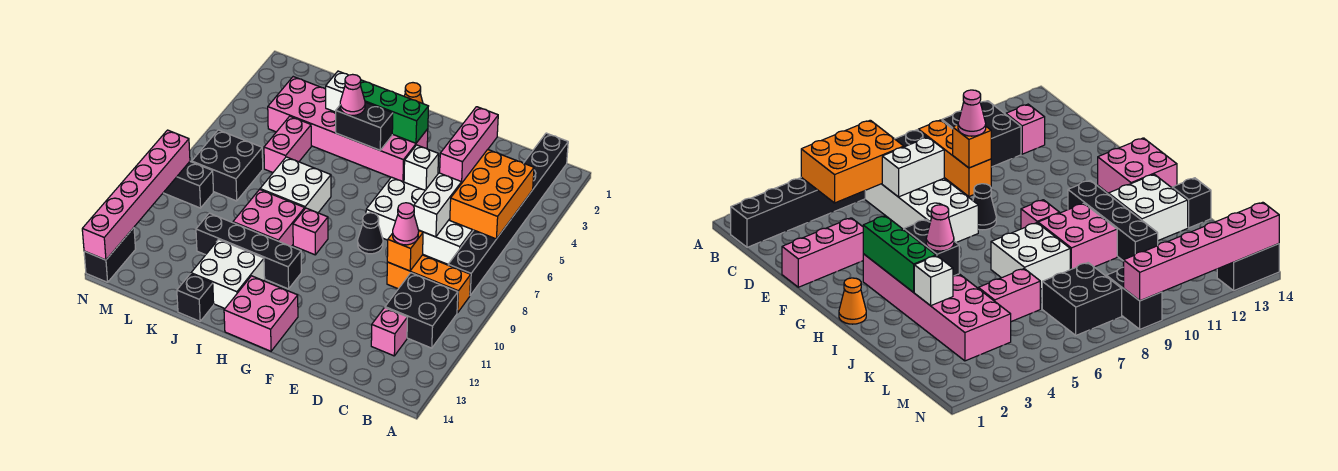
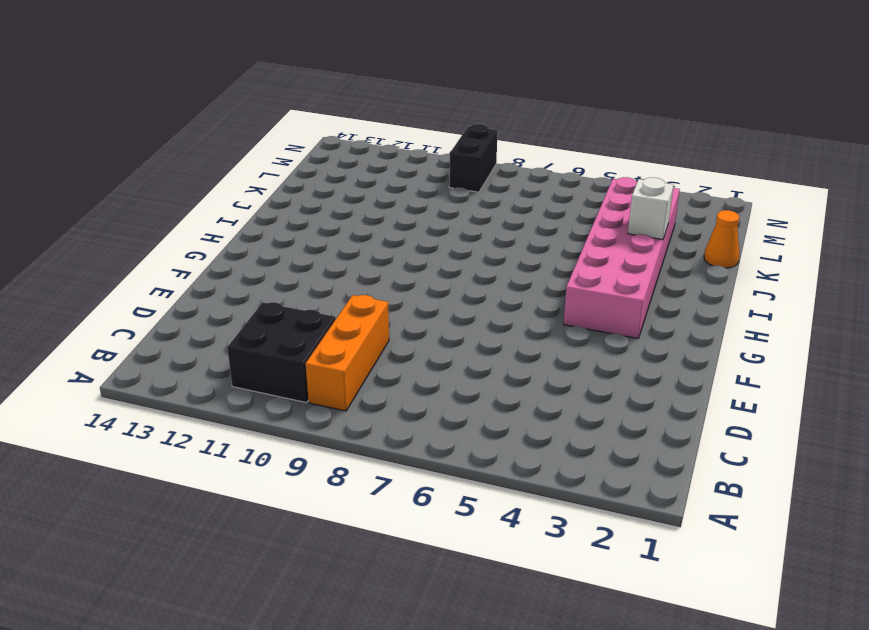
orange cone K1 level 1 -> orange cone H1 level 1
none -> black brick B1:B8 level 1
none -> white brick C6:F7 level 1
none -> pink brick C12 level 1
none -> pink brick E1:E3 level 1

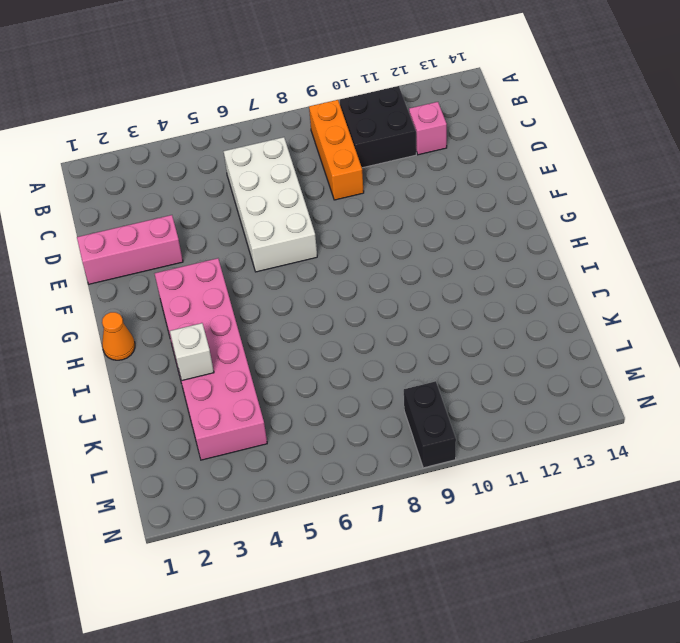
none -> black brick B1:B8 level 1
none -> white brick F4 level 1
none -> black cone F8 level 1
none -> pink brick G13:H14 level 1

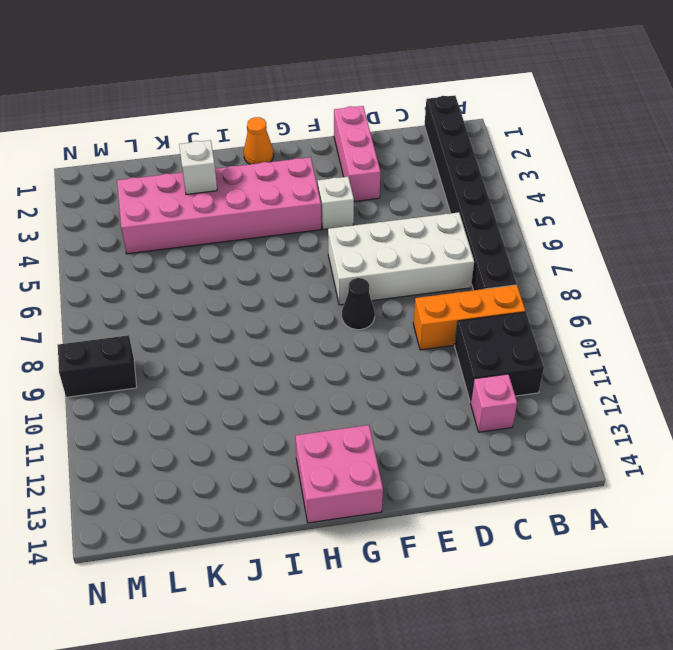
none -> pink brick H9 level 1
none -> black brick H11:K11 level 1
none -> white brick I7:J8 level 1
none -> pink brick I9:J10 level 1

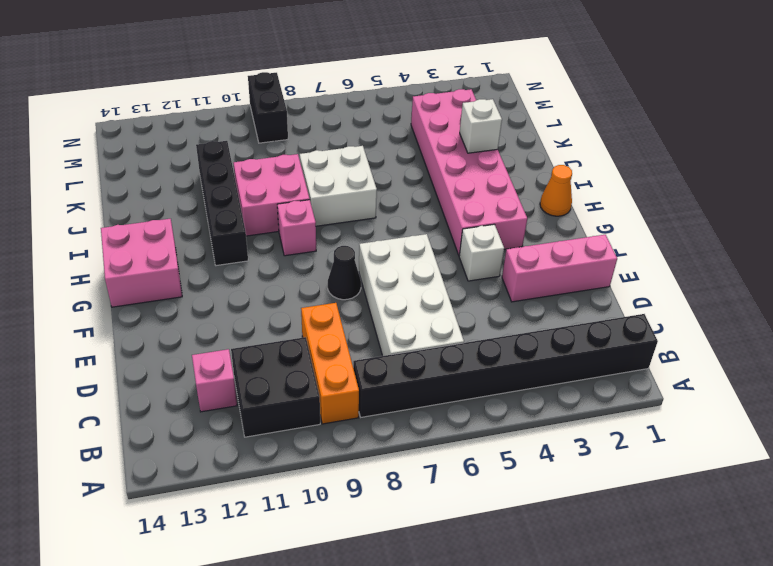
none -> white brick I12:J13 level 1
none -> black brick J14 level 1
none -> pink brick K5:K6 level 1
none -> black brick L7:M8 level 1

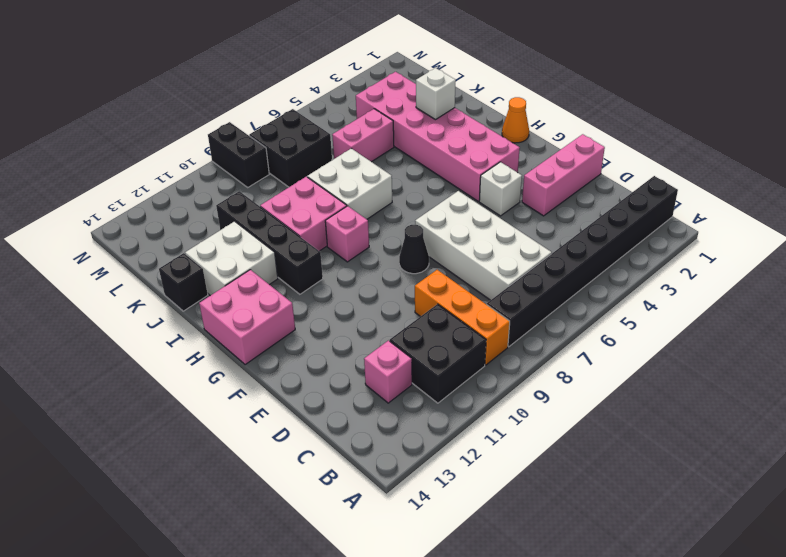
none -> black brick N13:N14 level 1
none -> orange brick B4:C6 level 2
none -> white brick D6:D7 level 2
none -> orange brick D9 level 2

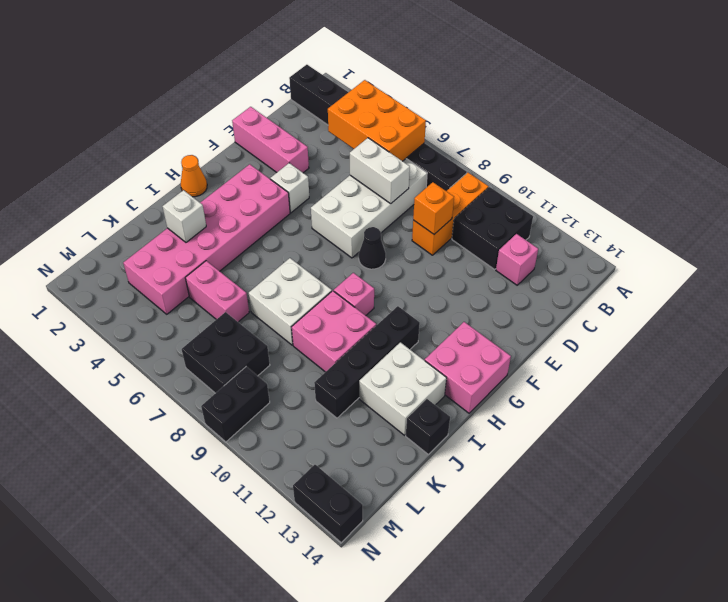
none -> green brick G3:I3 level 2
none -> black brick H4:I4 level 2
none -> pink brick N9:N14 level 2
none -> pink cone D9 level 3

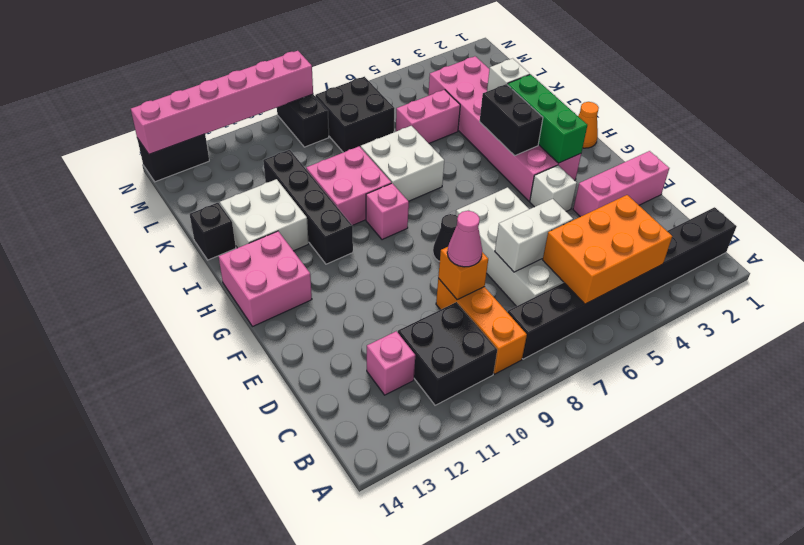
none -> pink cone I4 level 3

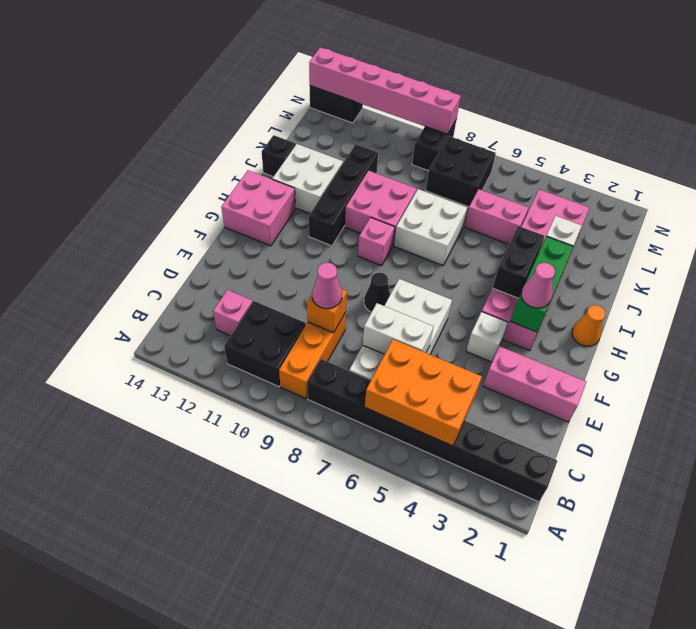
pink cone G3 level 3 -> pink cone I4 level 3

